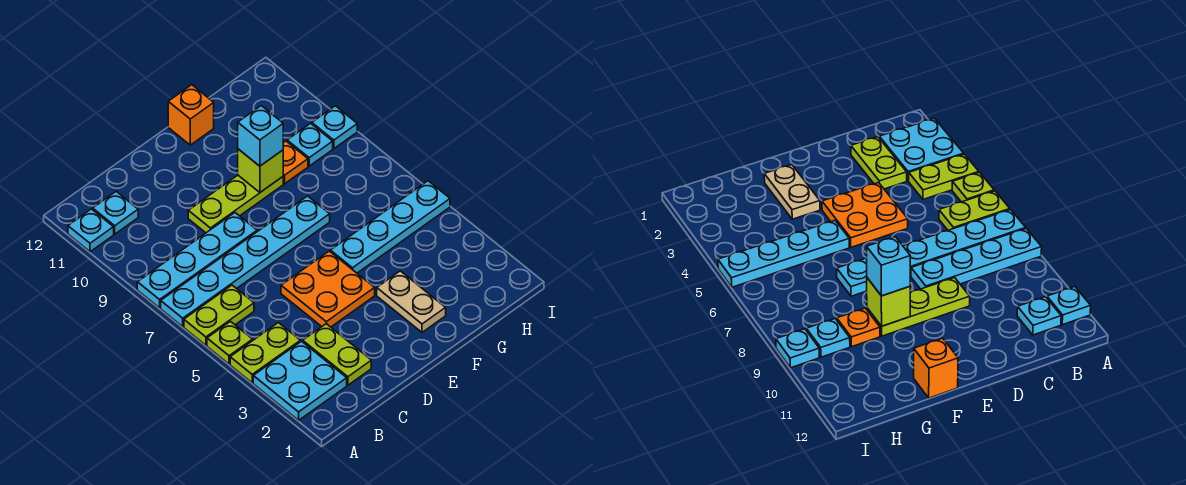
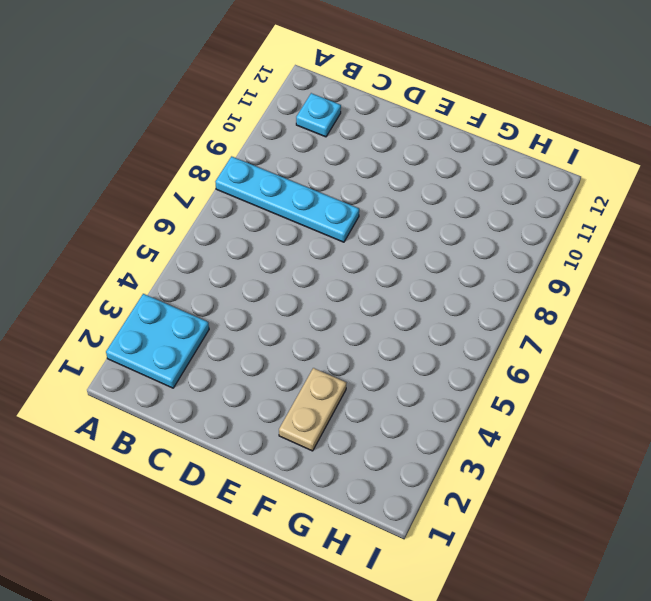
none -> lime plate A4:B4 level 1
none -> lime plate A5 level 1
none -> lime plate A6:B6 level 1

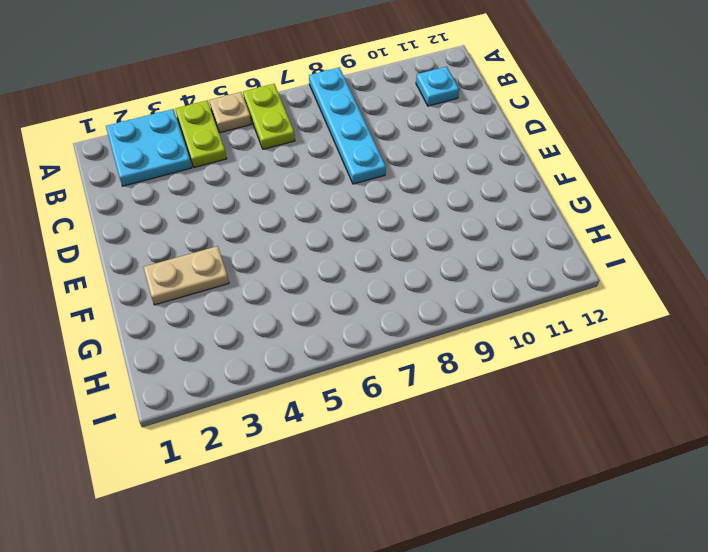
tan plate A5 level 1 -> lime plate A5 level 1
none -> cyan plate A7:F7 level 1
none -> cyan plate A11 level 1
none -> lime plate C2:C3 level 1

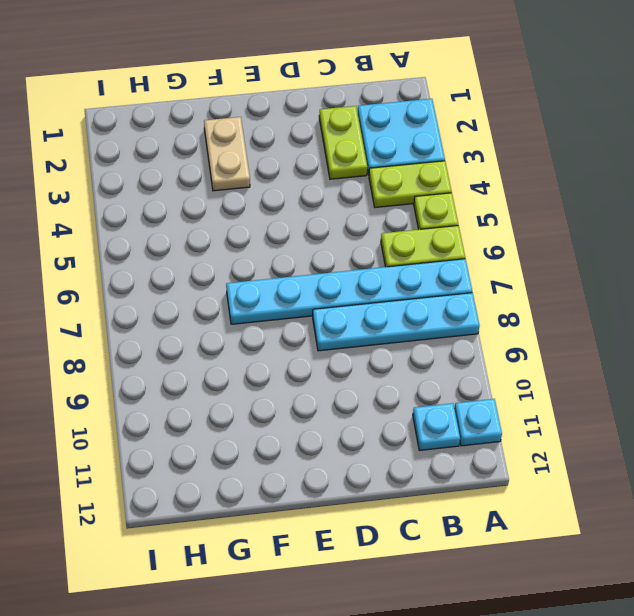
none -> orange plate D4:E5 level 1
none -> lime plate D9:F9 level 1
none -> cyan plate F5:I5 level 1

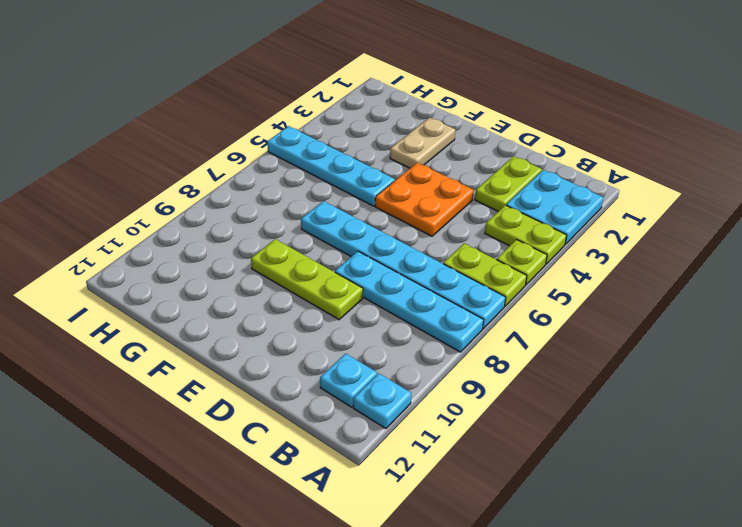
none -> orange brick F12 level 1
none -> orange plate G9 level 1
none -> cyan plate H9 level 1

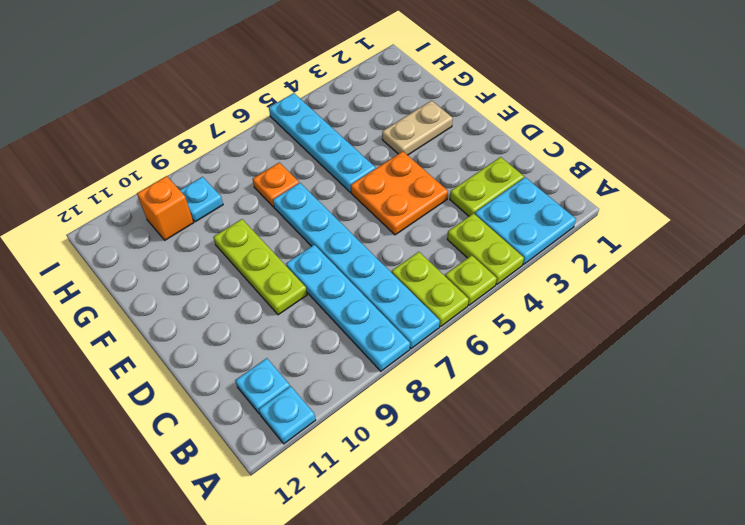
orange plate G7 level 1 -> orange plate G9 level 1
orange brick H10 level 1 -> orange brick F12 level 1
none -> cyan plate I9 level 1
none -> lime brick F9 level 2
none -> cyan brick F9 level 3

